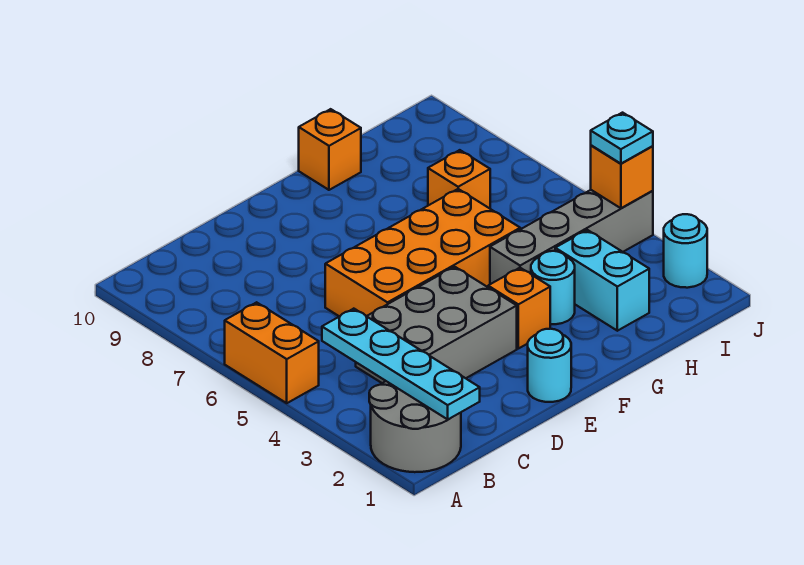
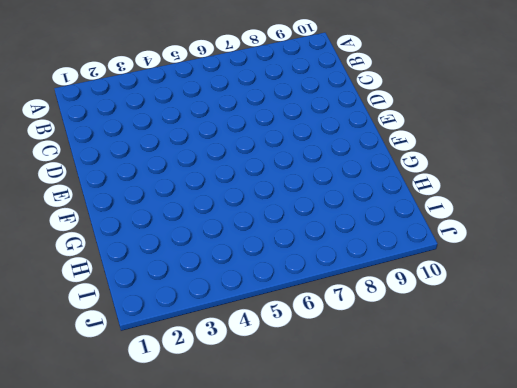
none -> grey round brick A1:B2 level 1
none -> orange brick A5:A6 level 1
none -> grey brick C3:E4 level 1

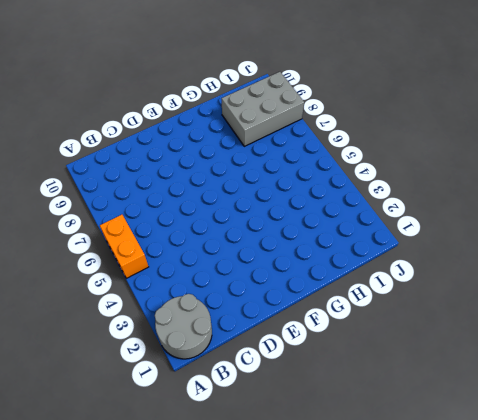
grey brick H8:J9 level 1 -> grey brick C3:E4 level 1
none -> orange brick D5:G6 level 1
none -> cyan round brick E1 level 1
none -> orange brick F3 level 1

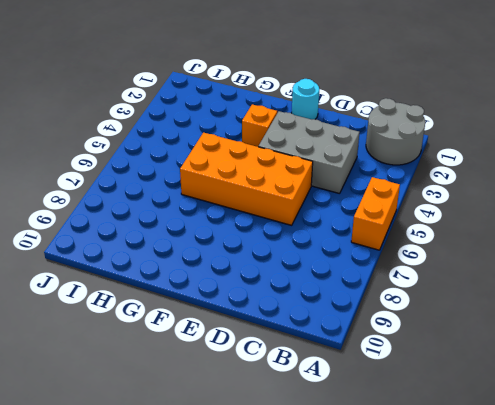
none -> cyan round brick G3 level 1
none -> grey brick G4:J4 level 1
none -> orange brick G10 level 1

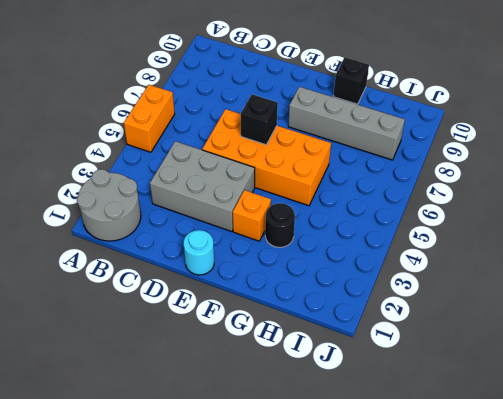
black brick E6 level 2 -> none
grey brick F8:I8 level 1 -> grey brick G4:J4 level 1
black round brick G3 level 1 -> cyan round brick G3 level 1
black brick G10 level 1 -> orange brick G10 level 1
none -> cyan brick H2:H3 level 1
none -> orange brick H7 level 1
none -> cyan round brick J2 level 1

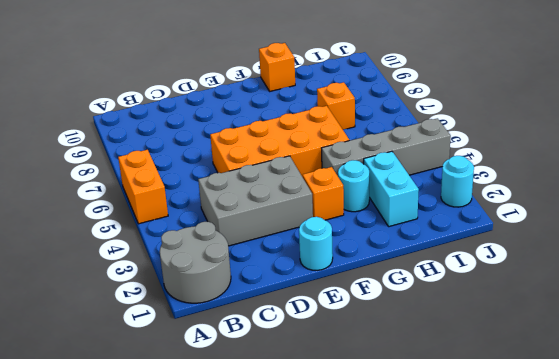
none -> cyan plate B1:B4 level 2
none -> orange brick J4 level 2
none -> cyan plate J4 level 3

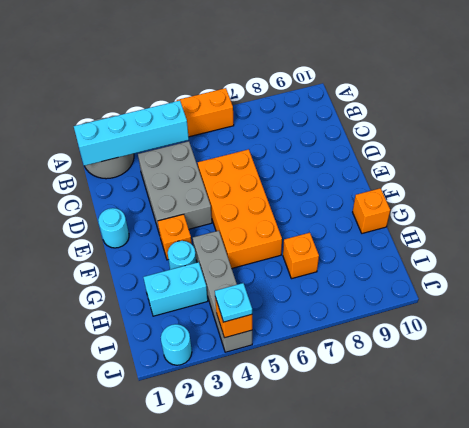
cyan brick B1:B4 level 2 -> cyan plate B1:B4 level 2

